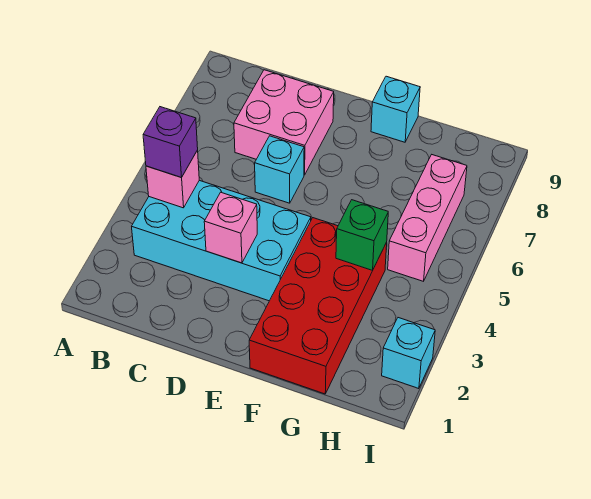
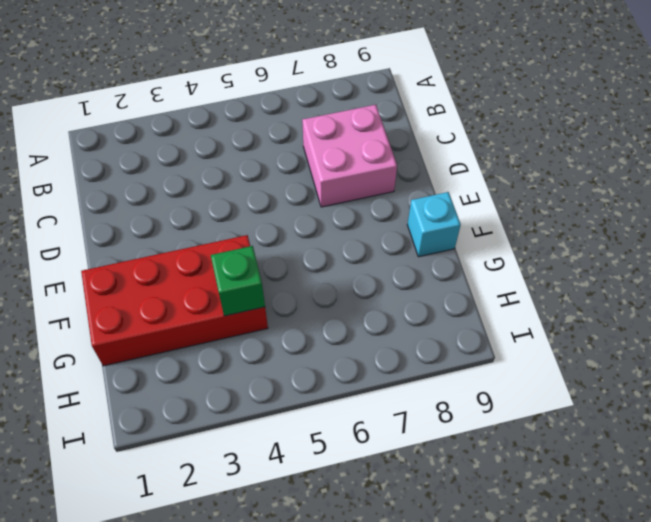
none -> cyan brick B3:E4 level 1
none -> cyan brick D6 level 1

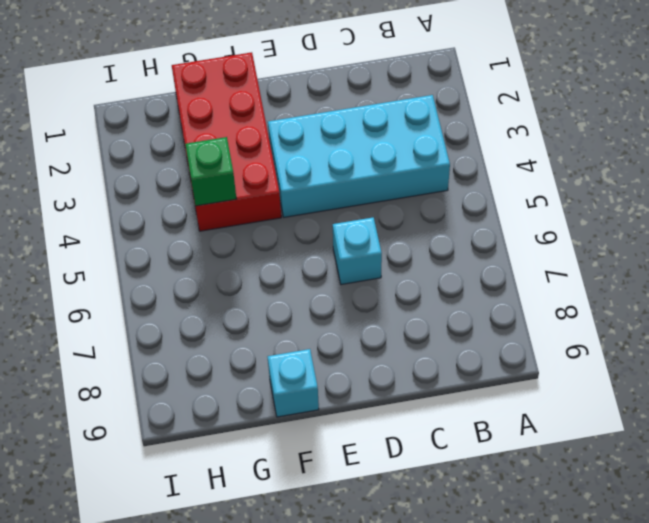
none -> pink brick C7:D8 level 1
none -> pink brick H5:H7 level 1

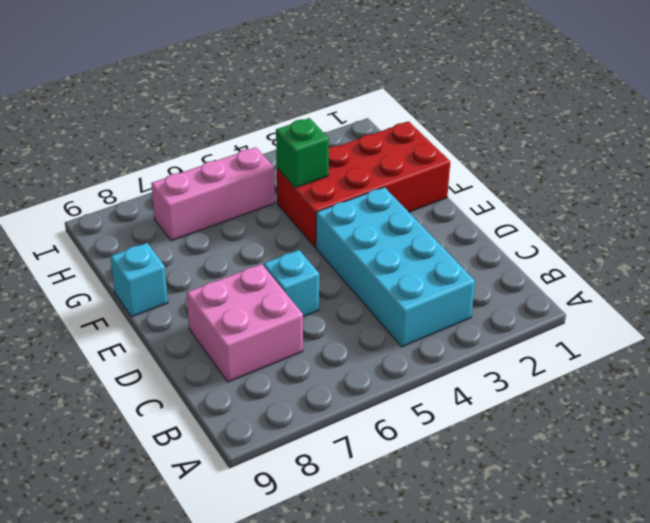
none -> cyan brick I2 level 1
none -> pink brick B4 level 2

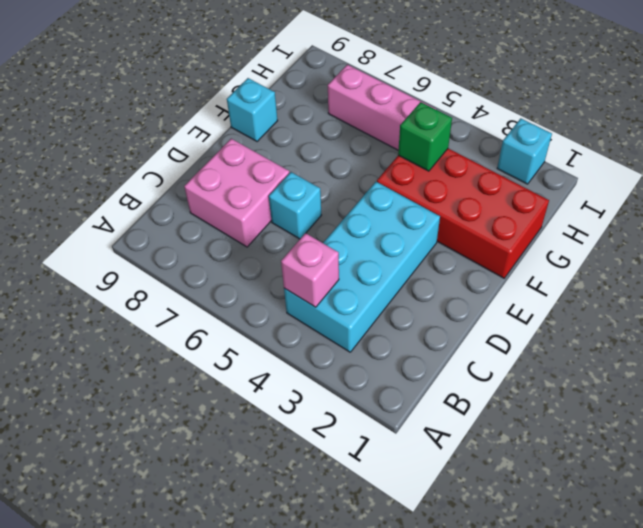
none -> pink brick D3 level 2
none -> purple brick B4 level 3

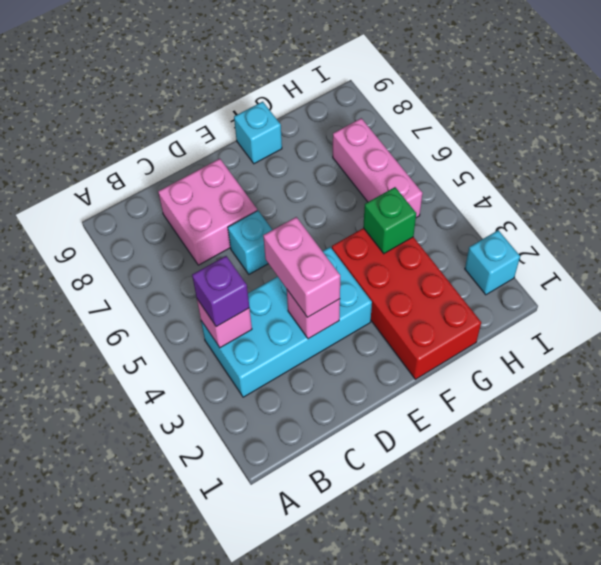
pink brick D3:D4 level 3 -> none

